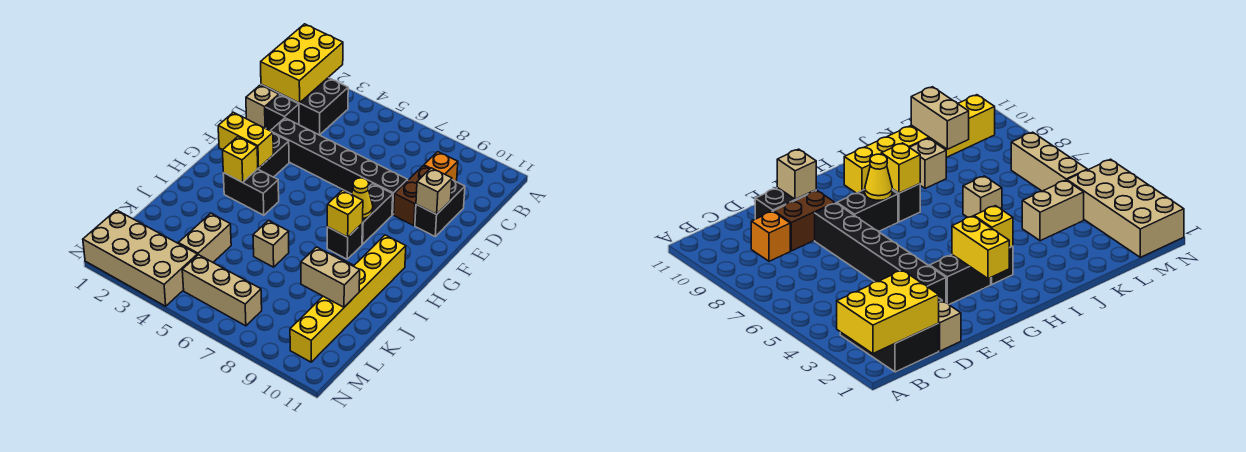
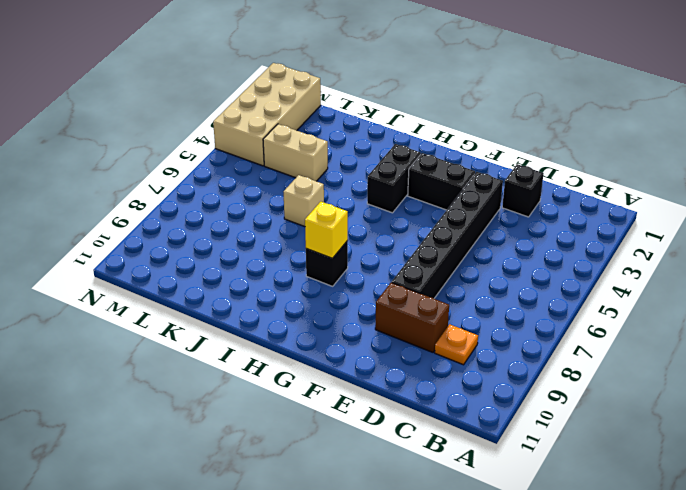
orange plate C9 level 1 -> orange brick C9 level 1
none -> black brick B1:C3 level 1
none -> tan brick D1 level 1
none -> black brick D10:E10 level 1

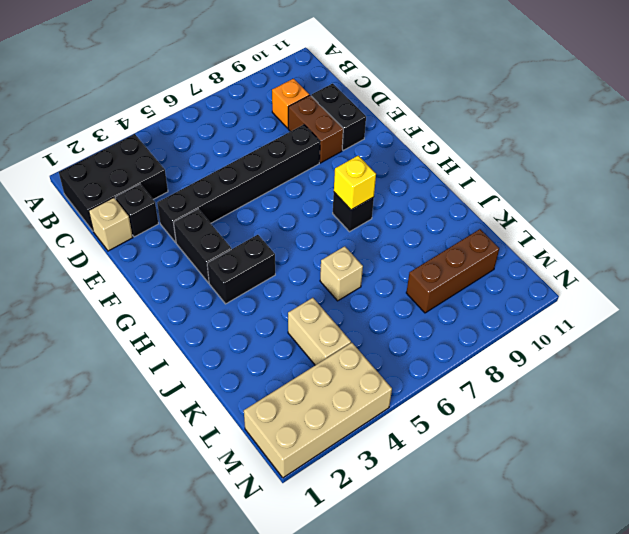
brown brick L8:L10 level 1 -> yellow brick H10:M10 level 1
none -> black brick F8:G8 level 1
none -> tan brick J9 level 1
none -> tan brick M5:M7 level 1

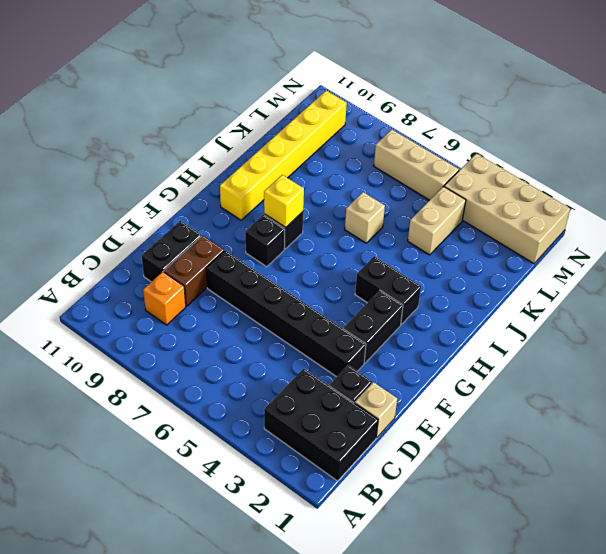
black brick G8 level 1 -> black brick F8:G8 level 1
none -> tan brick J9 level 1
none -> yellow brick A1:C2 level 2
none -> tan brick E10 level 2

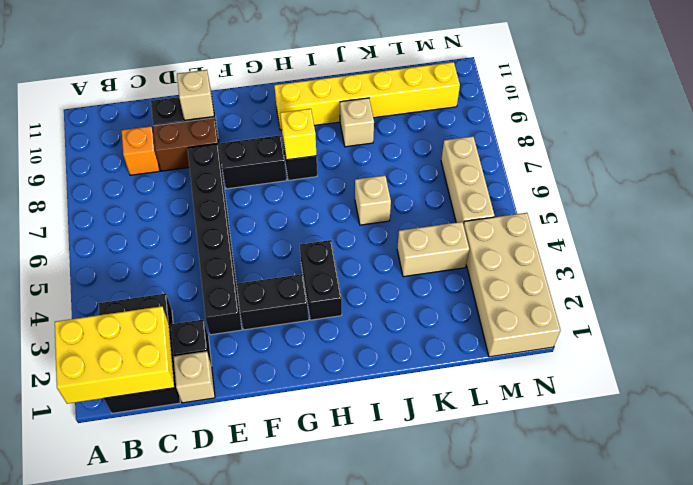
none -> yellow brick G2:G3 level 2
none -> yellow cone G8 level 2
none -> yellow brick H3 level 2

